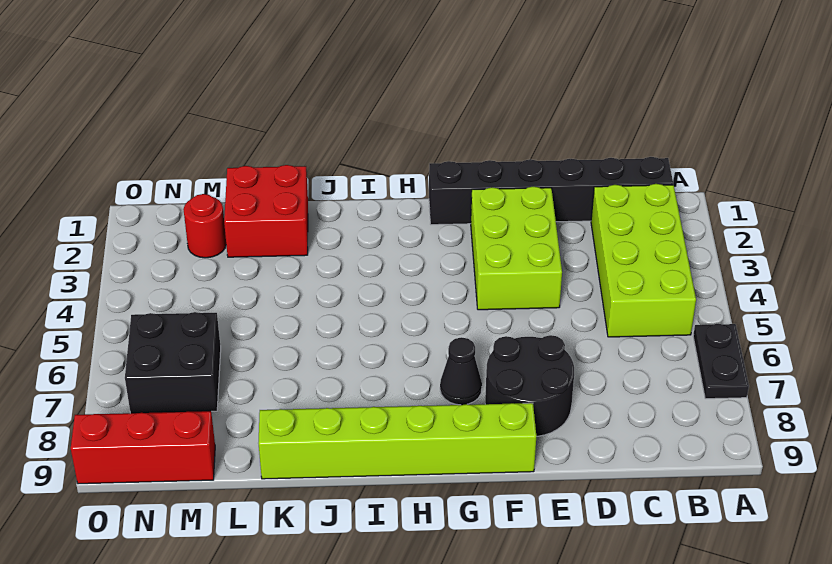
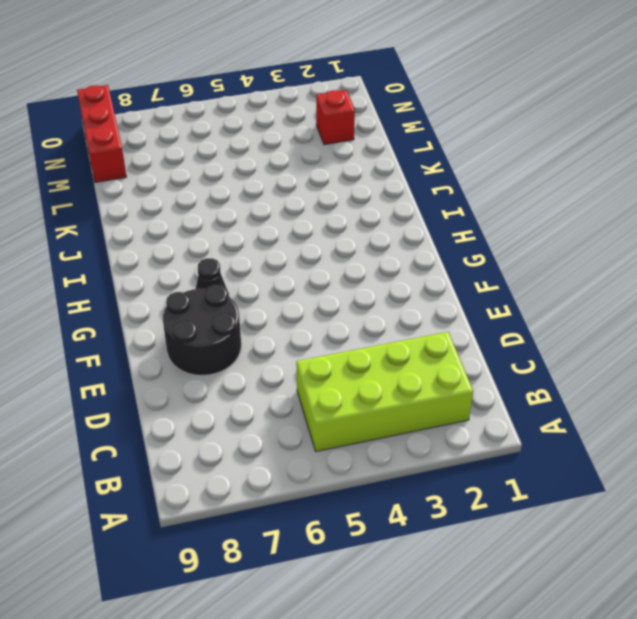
red brick M2 level 1 -> red round brick M2 level 1
none -> black plate A6:A7 level 1
none -> black brick B1:G1 level 1

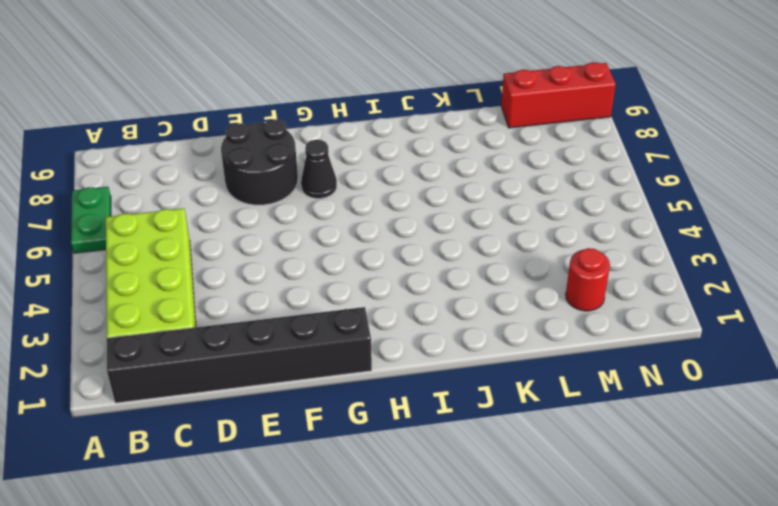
green plate A6:A7 level 1 -> black plate A6:A7 level 1
none -> lime brick E2:F4 level 1
none -> lime brick F9:K9 level 1

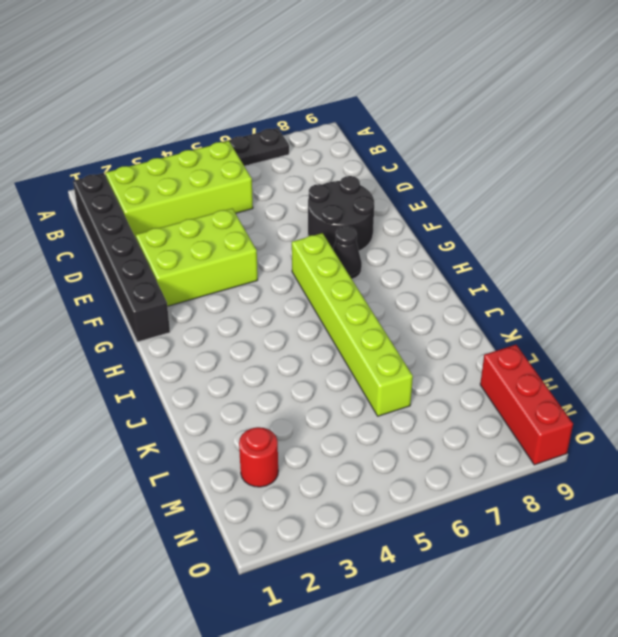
lime brick G6:L6 level 1 -> lime brick F9:K9 level 1
none -> red brick K1:L2 level 1
none -> black brick M6:N7 level 1

